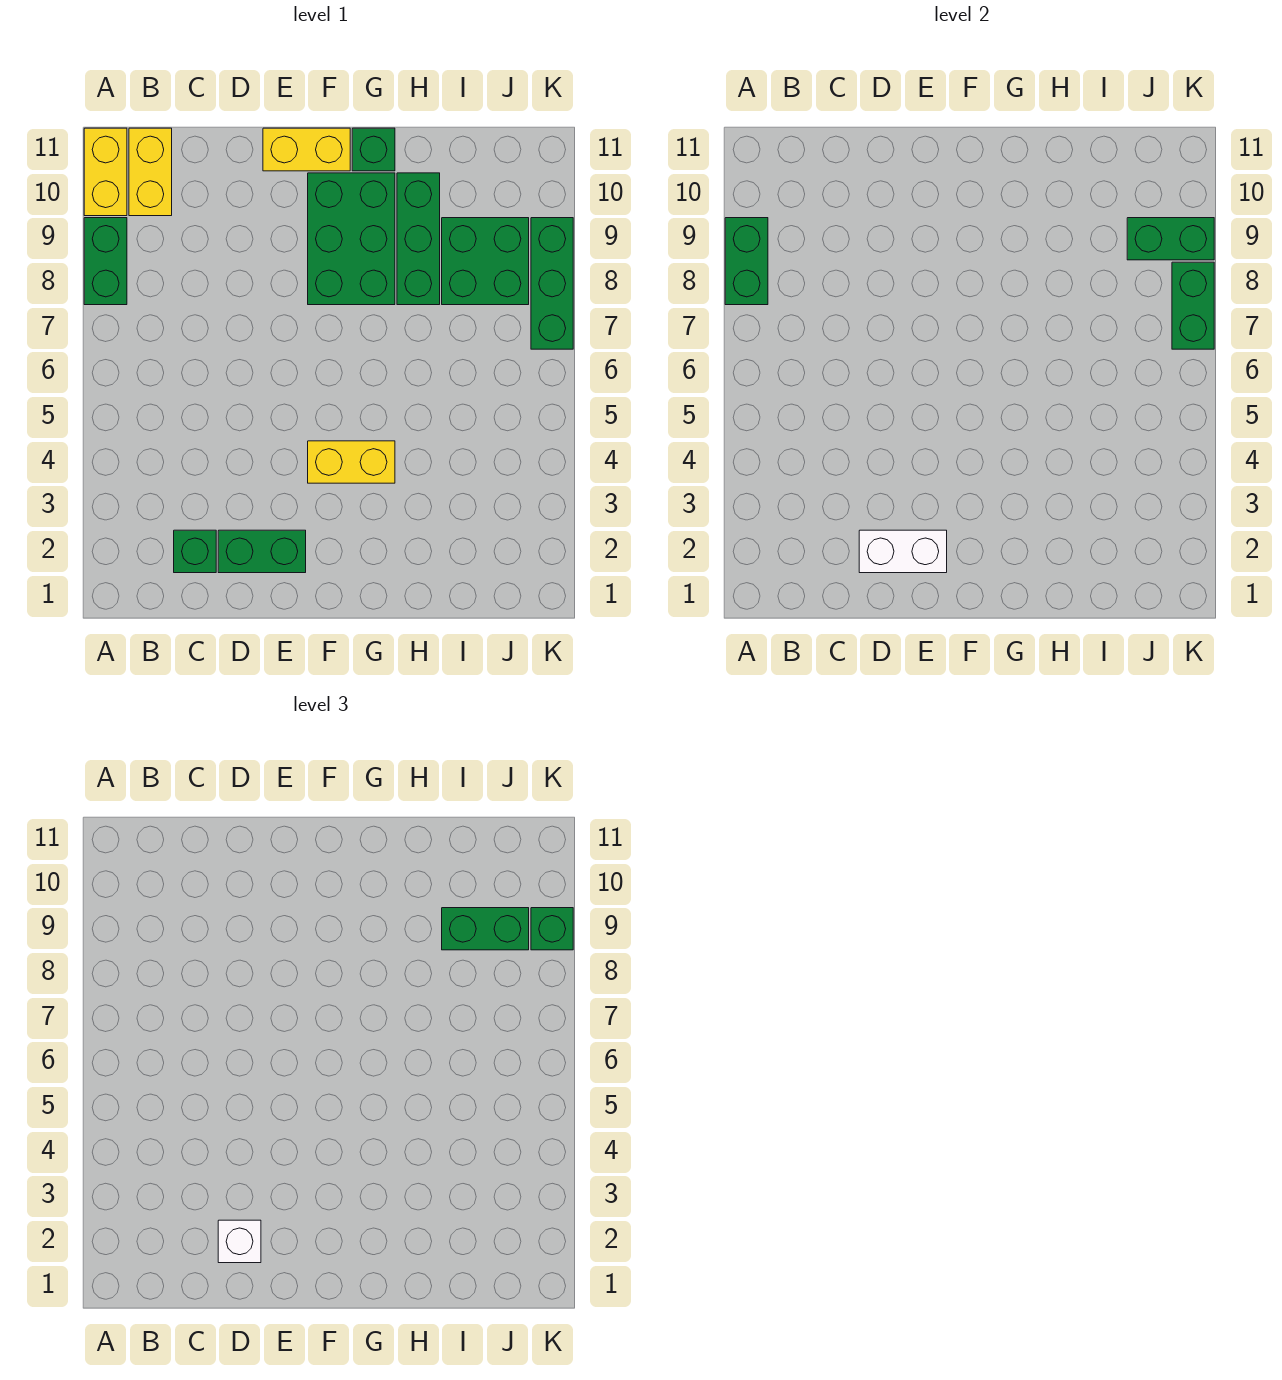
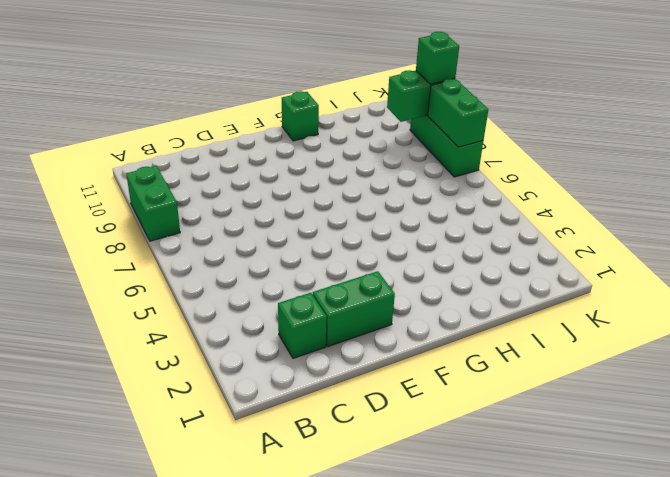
none -> yellow brick A10:A11 level 1
none -> yellow brick B10:B11 level 1
none -> yellow brick E11:F11 level 1

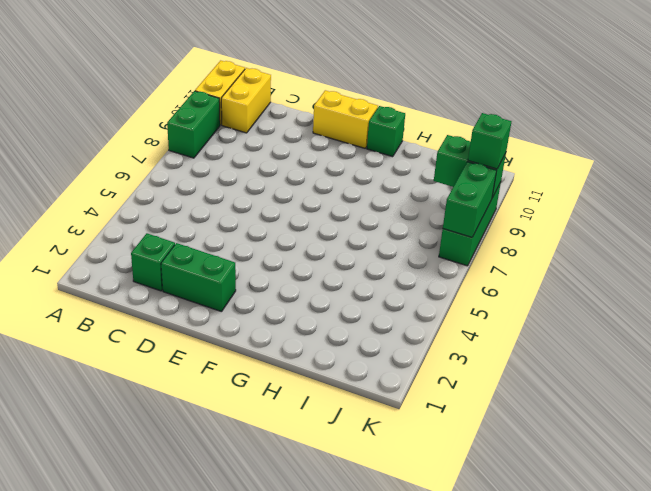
none -> yellow brick F4:G4 level 1
none -> green brick F8:G10 level 1
none -> green brick H8:H10 level 1

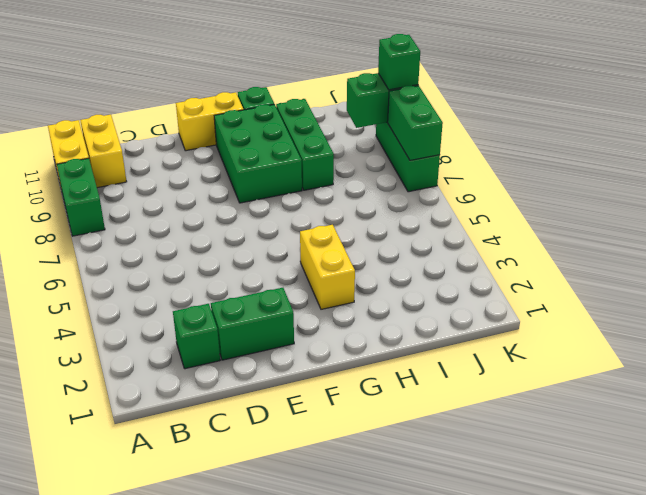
yellow brick G3:G4 level 1 -> yellow brick F4:G4 level 1
none -> green brick I8:J9 level 1
none -> green brick A8:A9 level 2
none -> white brick D2:E2 level 2

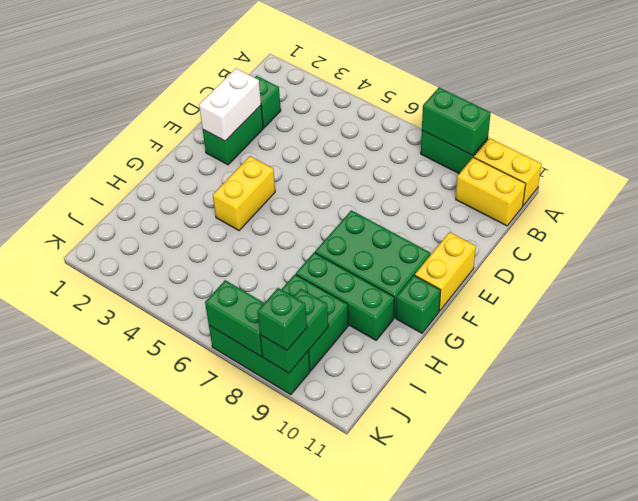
none -> white brick D2 level 3
none -> green brick I9:J9 level 3

